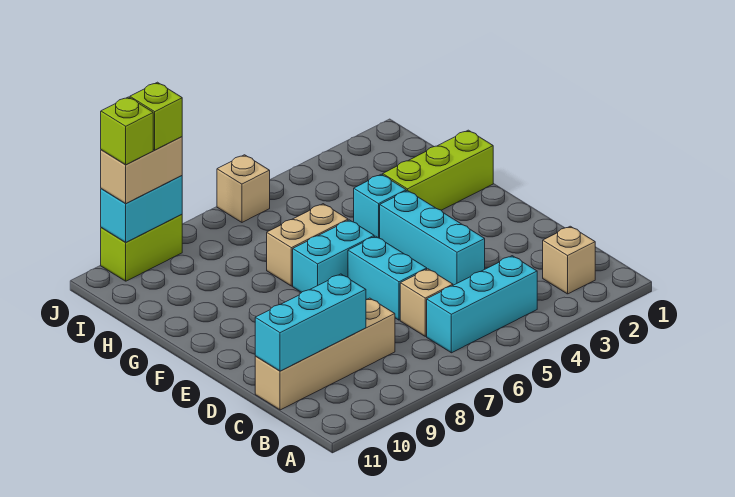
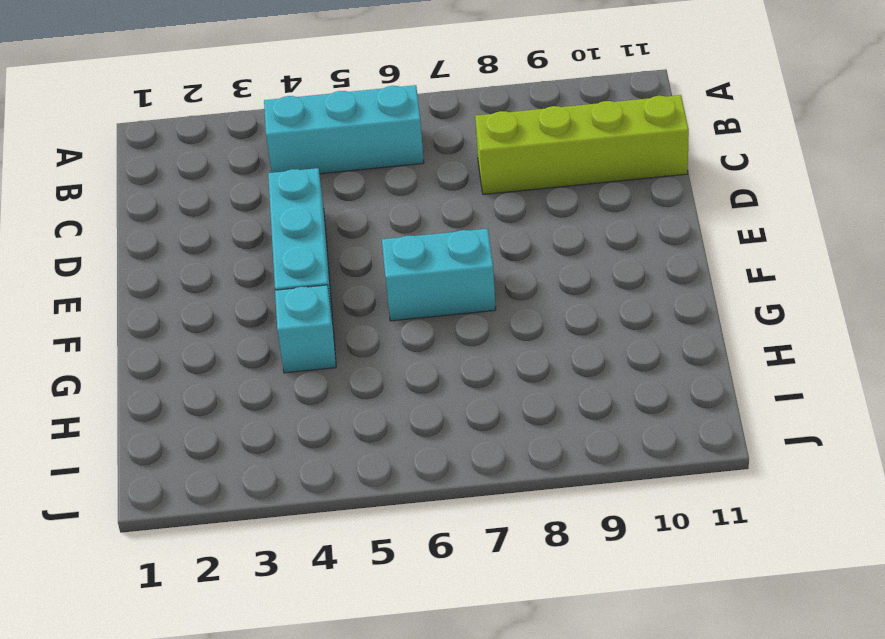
lime brick C8:C11 level 1 -> tan brick C8:C11 level 1
none -> tan brick B2 level 1
none -> tan brick C6 level 1
none -> cyan brick D6:E6 level 1

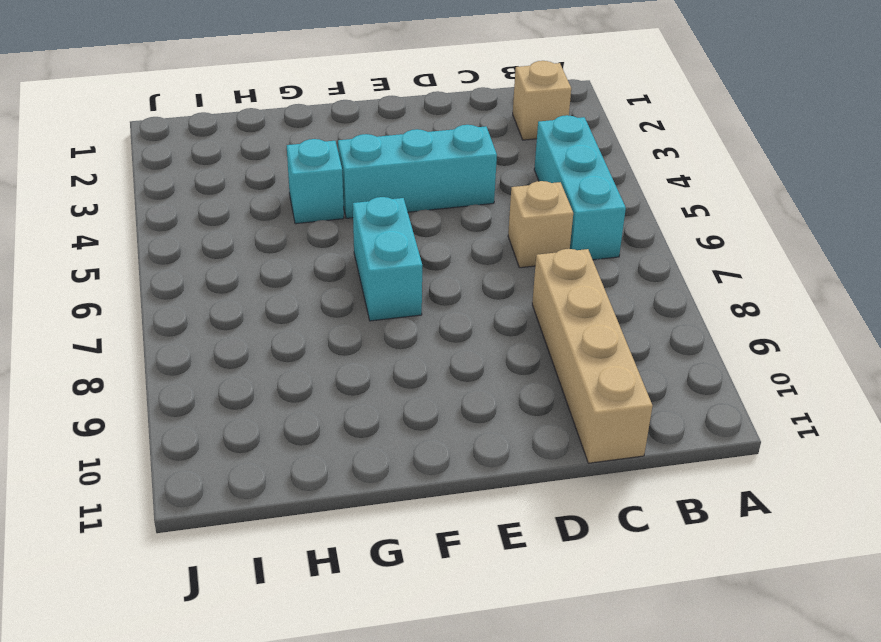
none -> cyan brick D6:E6 level 1
none -> lime brick G1:G3 level 1
none -> tan brick G6:G7 level 1

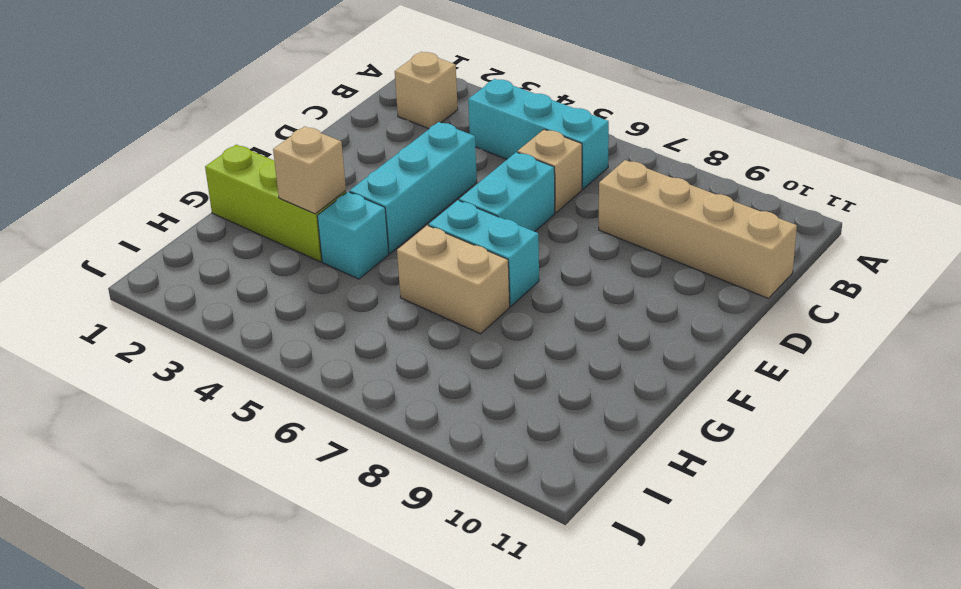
tan brick G3 level 2 -> tan brick J6 level 1
none -> lime brick J9:J10 level 1
none -> cyan brick C9:C11 level 2
none -> cyan brick J9:J10 level 2

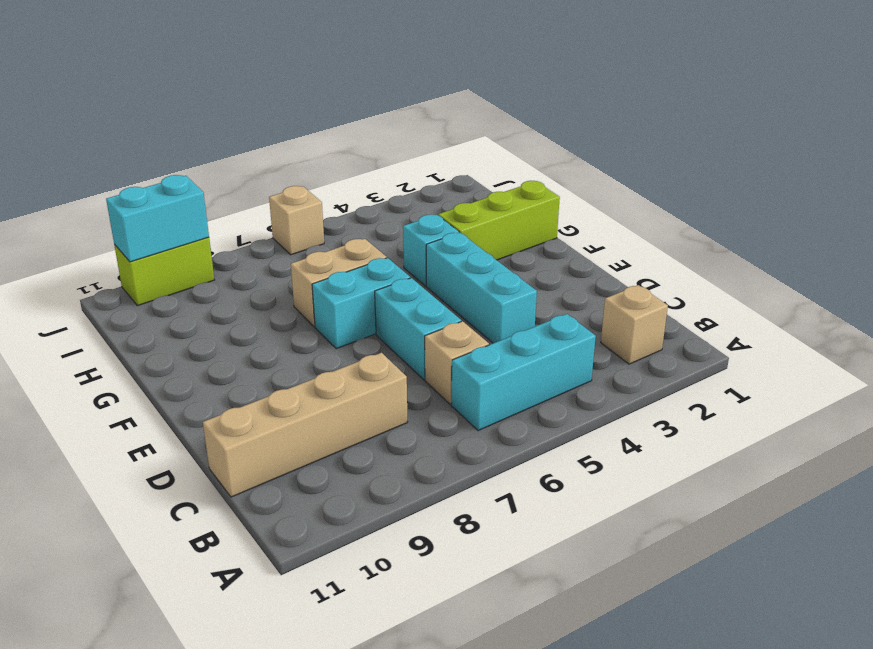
none -> cyan brick C9:C11 level 2
none -> tan brick J9:J10 level 3
none -> lime brick J9 level 4

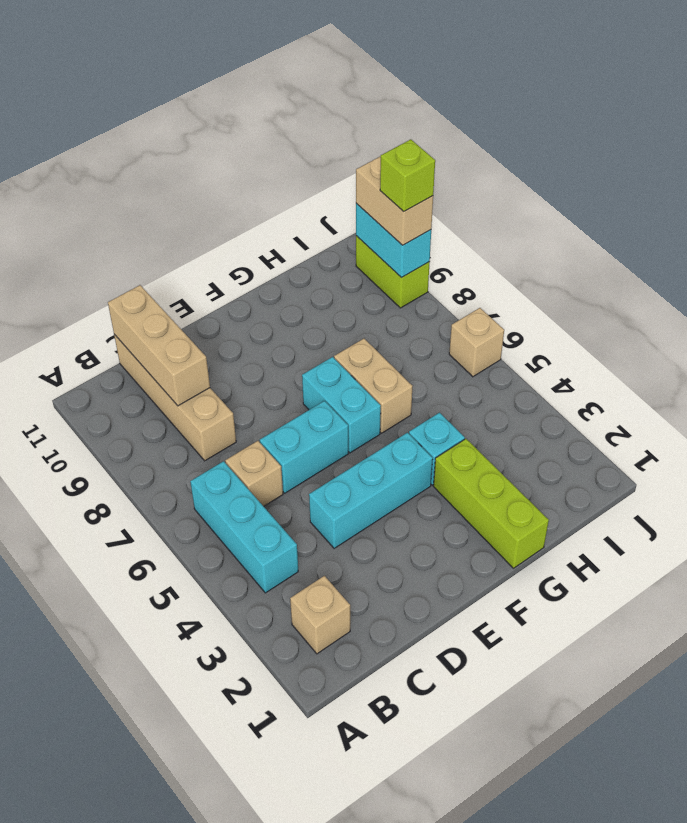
tan brick C9:C11 level 2 -> cyan brick C9:C11 level 2
none -> lime brick J10 level 4

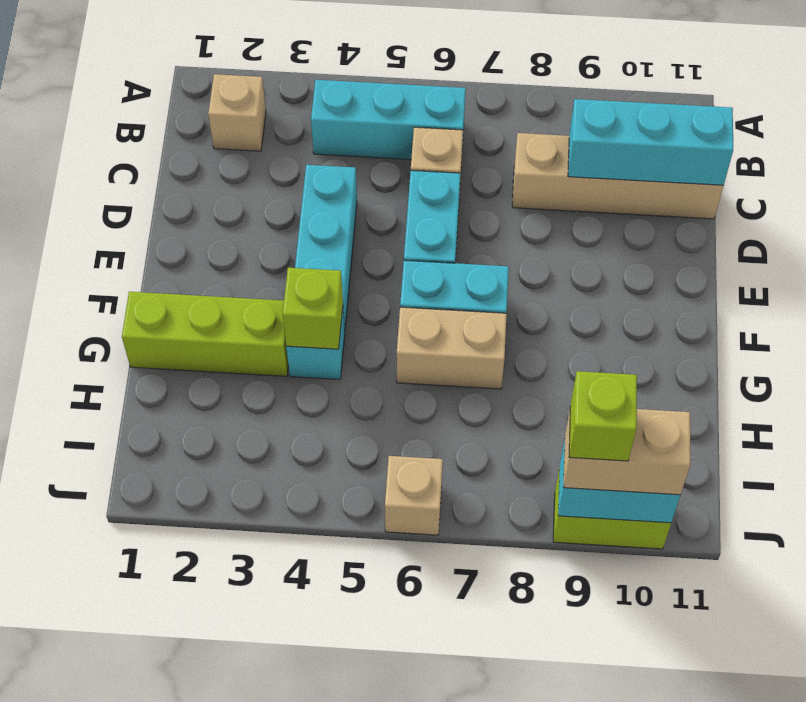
lime brick G4 level 2 -> lime brick J10 level 4

